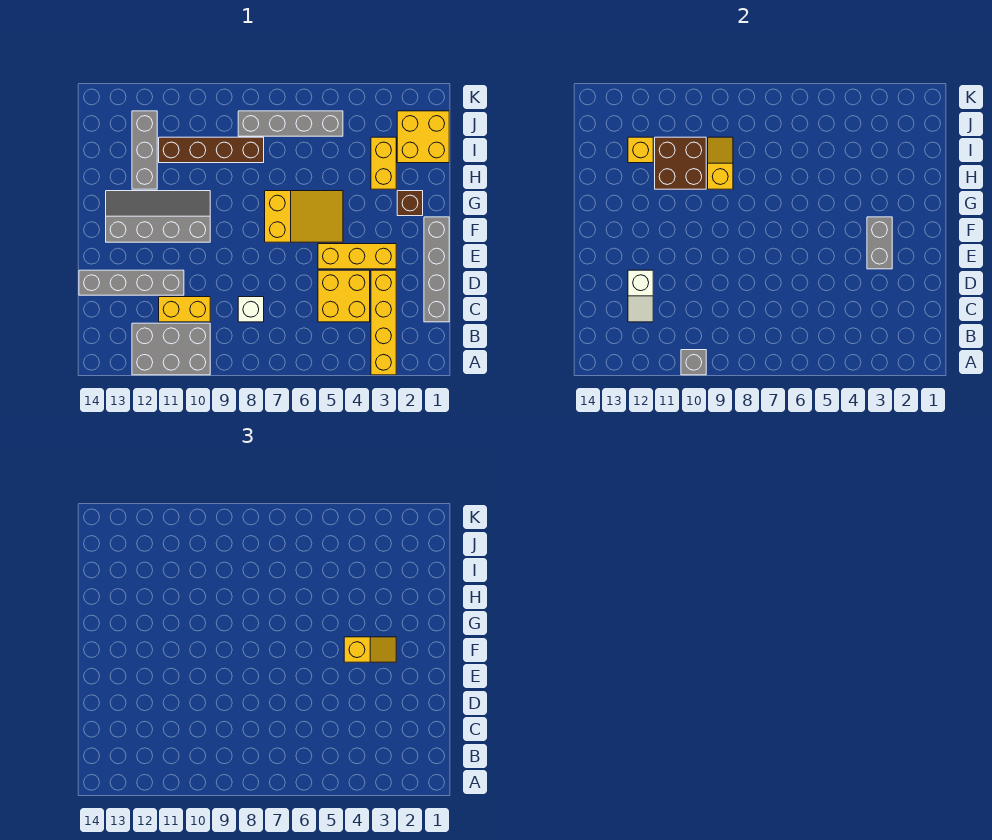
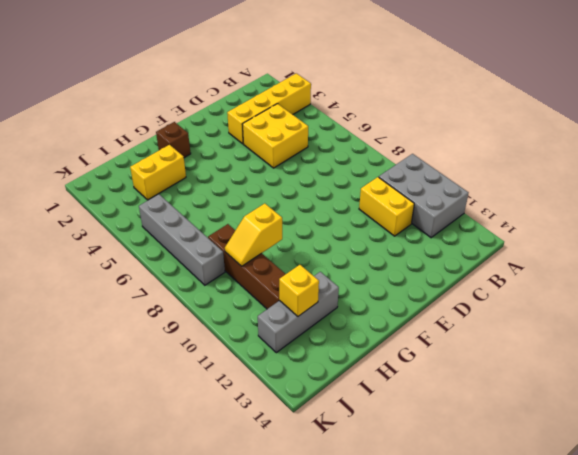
none -> grey brick C1:F1 level 1
none -> white brick C8 level 1
none -> grey brick D11:D14 level 1

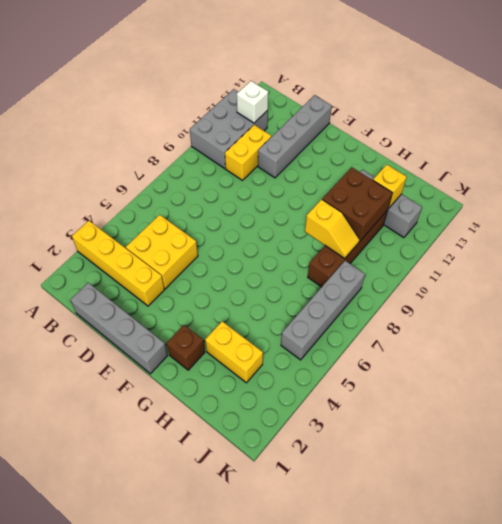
white brick B12 level 2 -> white brick C8 level 1
none -> yellow brick E3:E5 level 1
none -> yellow slope F5:G7 level 1 top 7
none -> grey slope F10:G13 level 1 top F

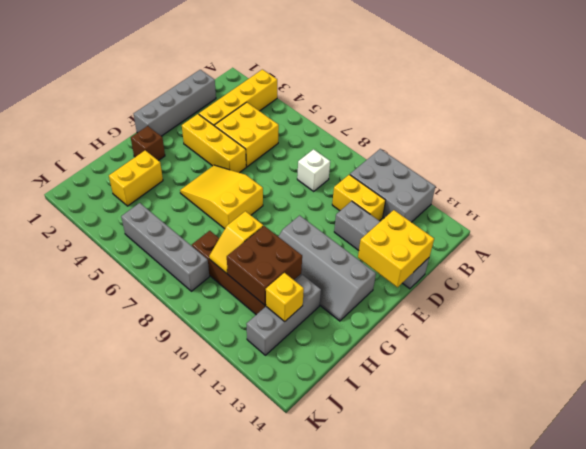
yellow brick D13:E14 level 2 -> yellow brick I1:J2 level 1
none -> grey brick A10 level 2
none -> white slope C12:D12 level 2 top D
none -> grey brick E3:F3 level 2

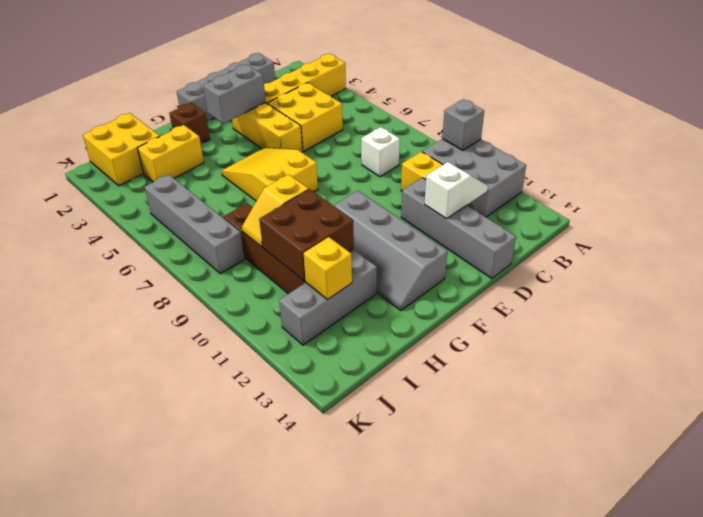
none -> yellow slope F3:F4 level 3 top 4

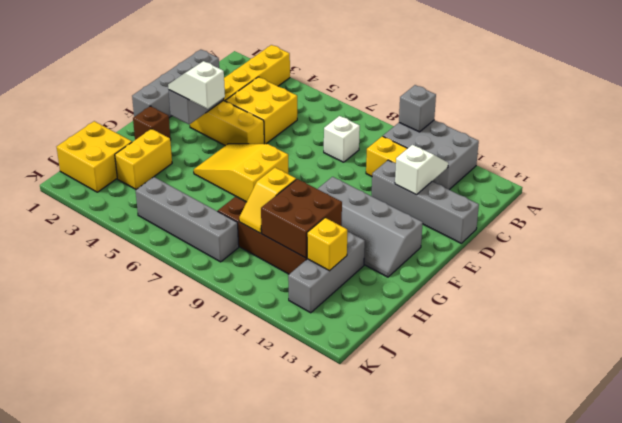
white slope F3:F4 level 3 top 4 -> yellow slope F3:F4 level 3 top 4

